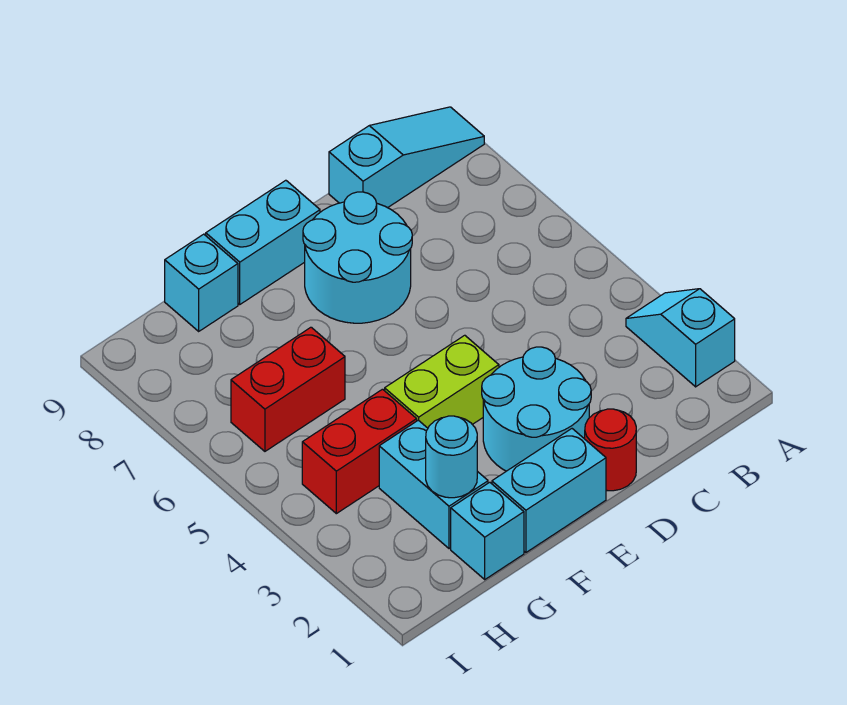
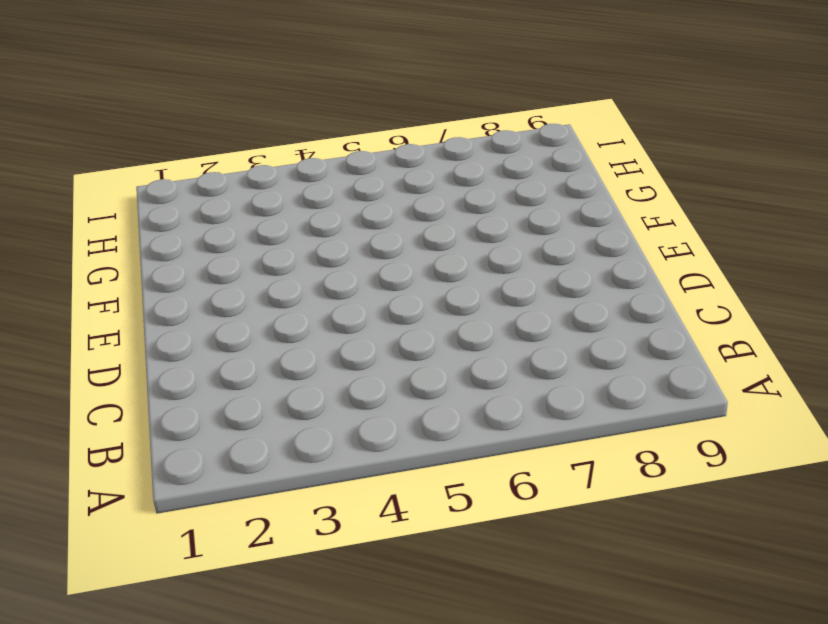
none -> cyan slope A2:A3 level 1 top 2
none -> cyan slope A9:C9 level 1 top C
none -> red round brick D1 level 1

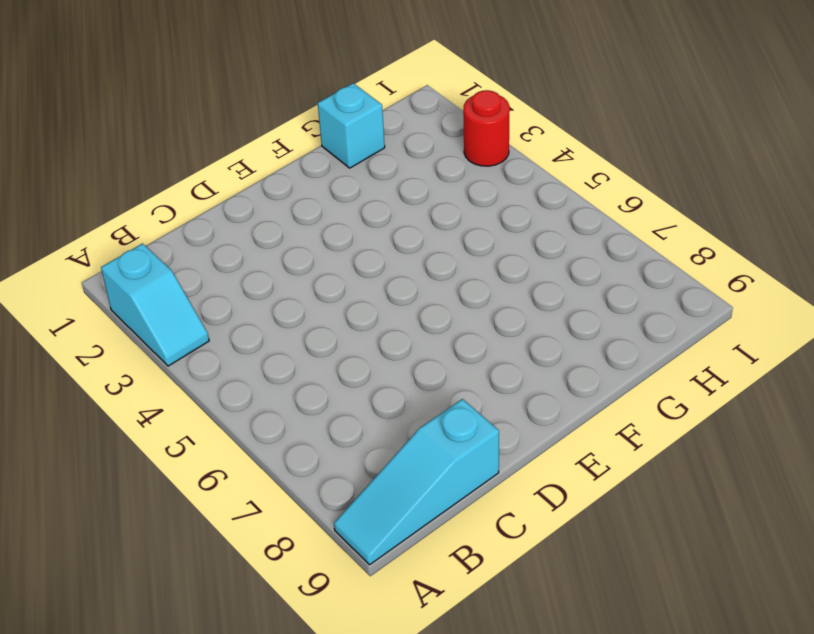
red round brick I3 level 1 -> red round brick D1 level 1
none -> cyan round brick D2:E3 level 1
none -> cyan round brick D7:E8 level 1
none -> cyan brick E1:F1 level 1

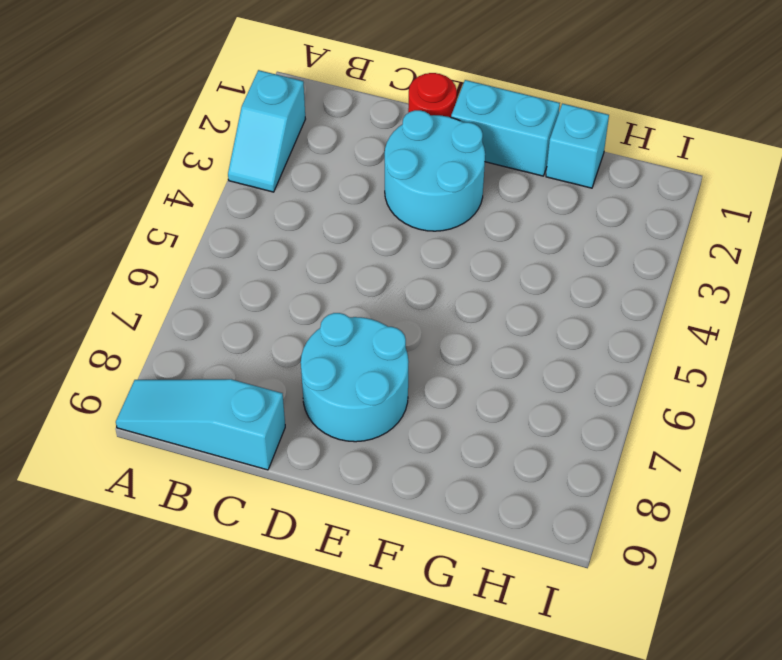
none -> lime brick E4:F4 level 1
none -> cyan brick E9:F9 level 1
none -> cyan brick G2:G3 level 1

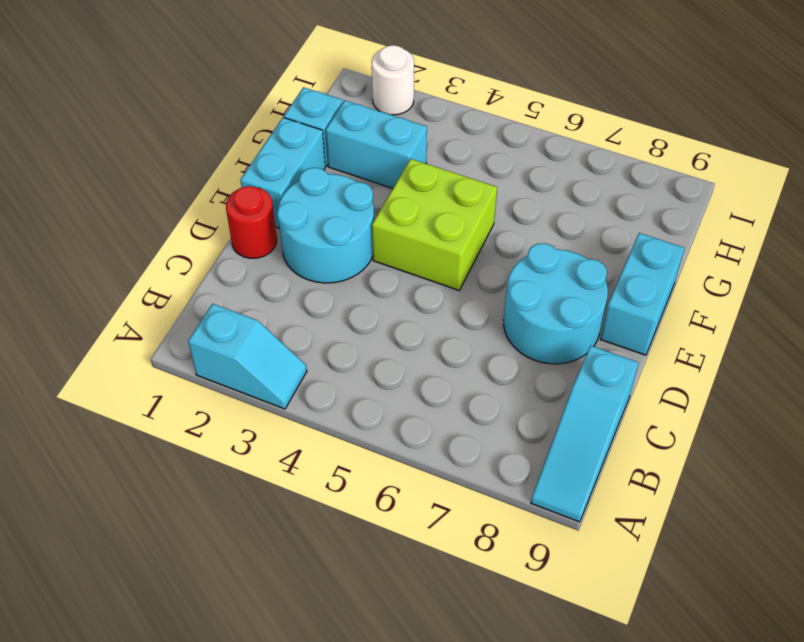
lime brick E4:F5 level 1 -> lime brick E4:F4 level 1
white round brick I2 level 1 -> none
none -> red brick G4:H4 level 1
none -> red brick G6:H6 level 1
none -> cyan brick G9 level 1

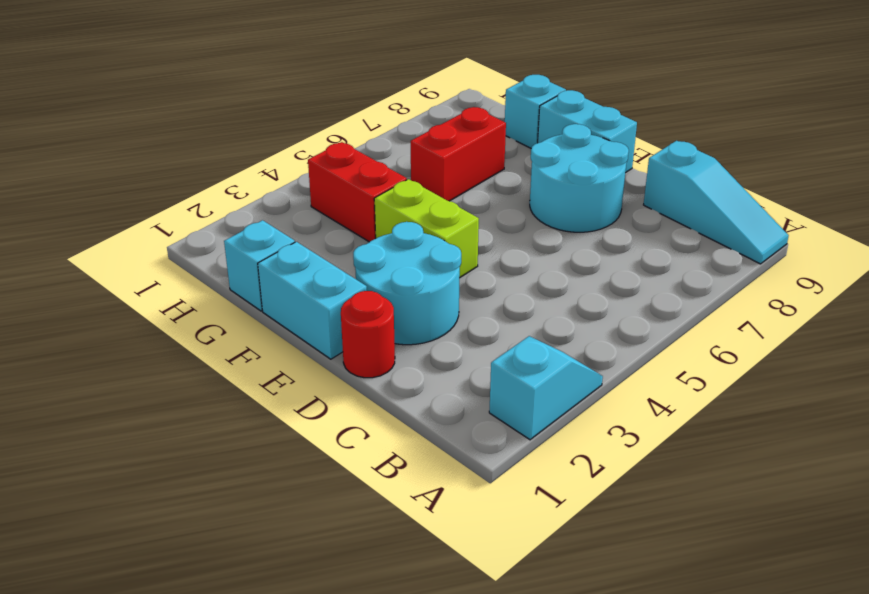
red brick G6:G7 level 1 -> red brick G6:H6 level 1
none -> cyan brick G2:G3 level 1
none -> cyan round brick G2 level 2

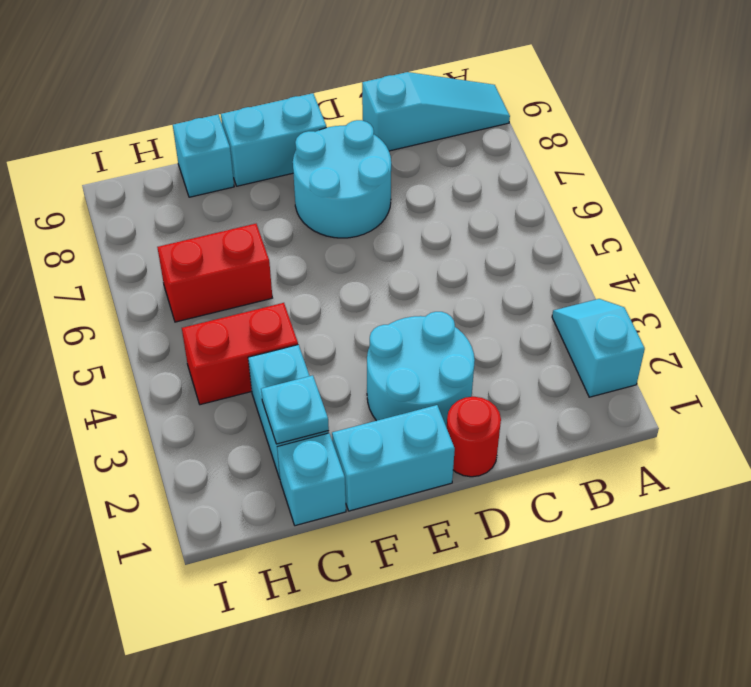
cyan plate G2 level 2 -> cyan round brick G2 level 2
none -> lime brick E4:F4 level 1

